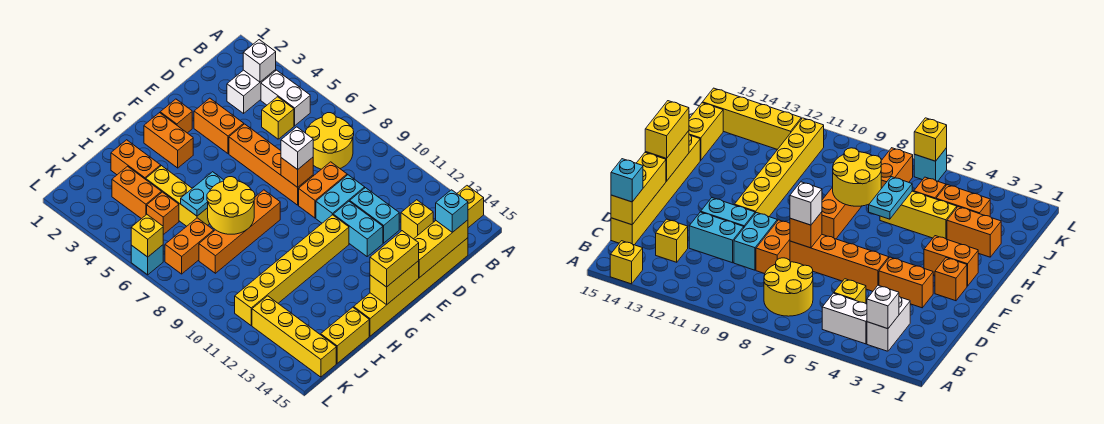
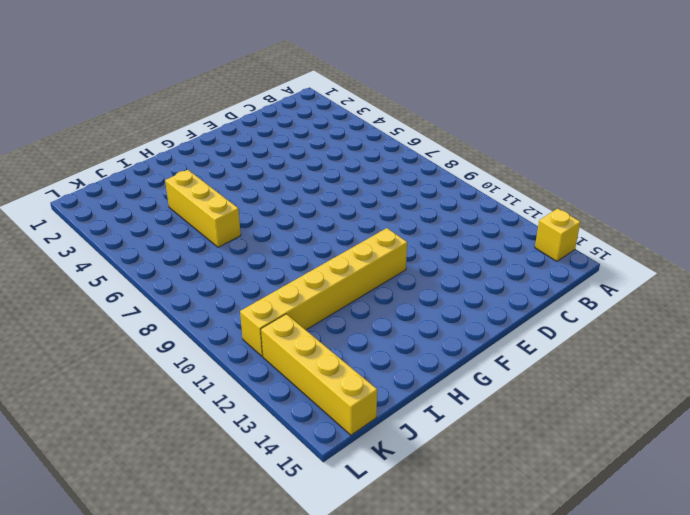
none -> white brick B3:C3 level 1
none -> white brick B4:B5 level 1
none -> yellow round brick B7:C8 level 1
none -> yellow brick C5 level 1

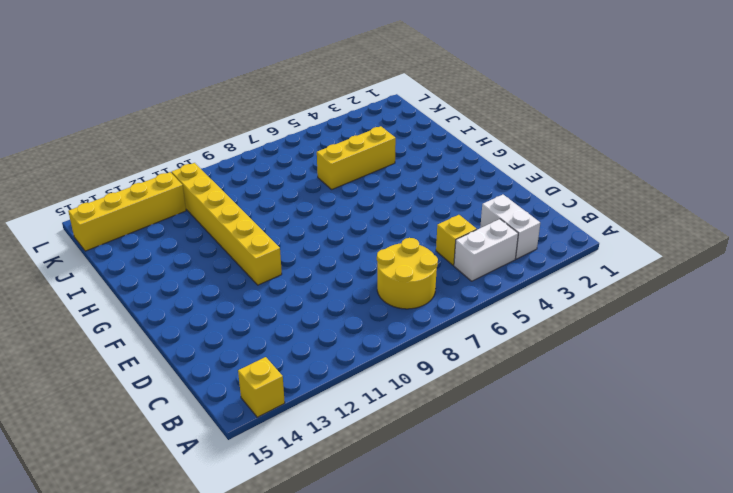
none -> yellow brick C13 level 1
none -> yellow brick C15:H15 level 1
none -> orange brick D9:E9 level 1
none -> cyan brick D10:E10 level 1

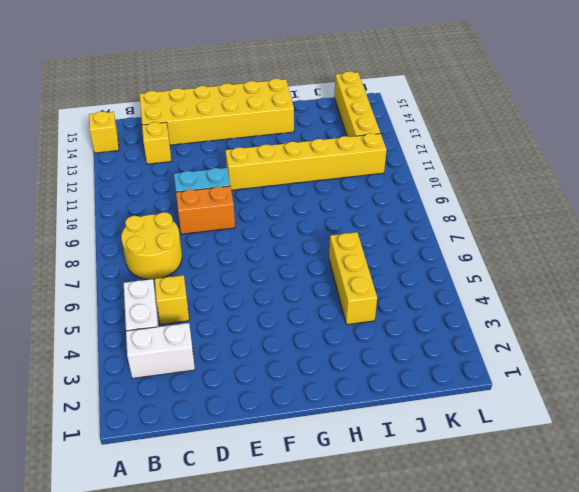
yellow brick C14:H15 level 1 -> yellow brick C15:H15 level 1
none -> cyan brick D11:D12 level 1
none -> orange brick E3:E4 level 1
none -> orange brick E5:E8 level 1
none -> cyan brick E11:E12 level 1

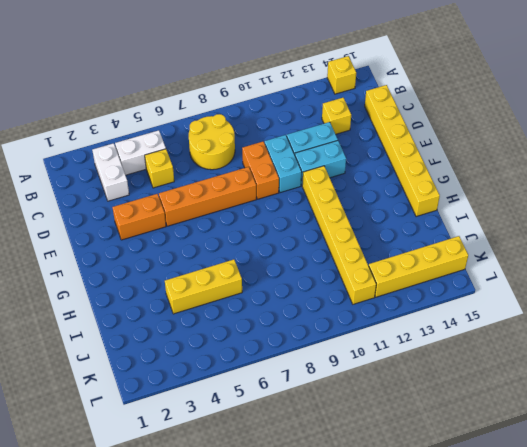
none -> orange brick F2 level 1
none -> orange brick G2:G3 level 1
none -> orange brick G8:J8 level 1
none -> orange brick I2:I3 level 1

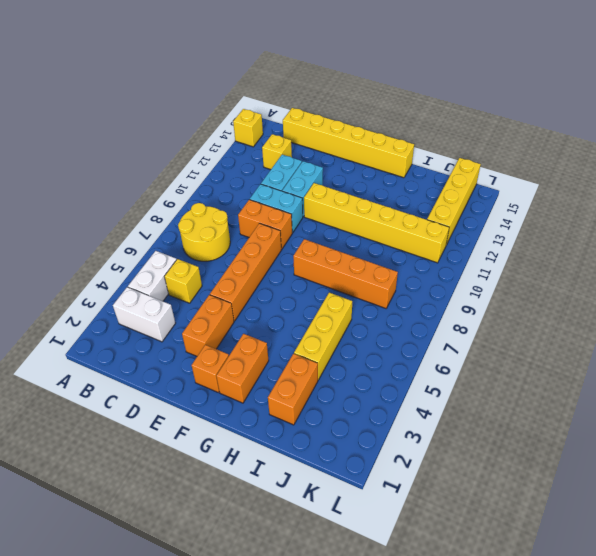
none -> yellow brick I15:J15 level 1
none -> orange brick J3:J4 level 1
none -> orange brick J5 level 1
none -> orange brick J7:K7 level 1

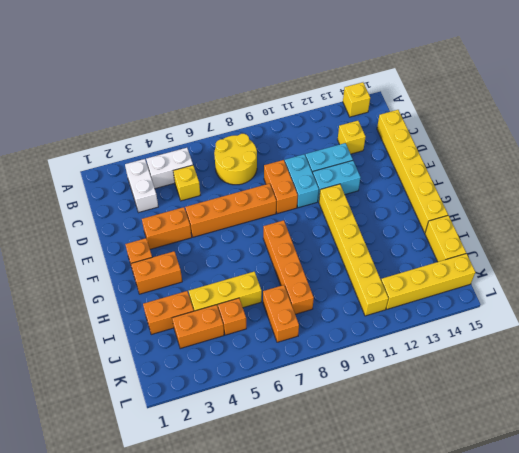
none -> cyan brick L6 level 1
none -> white brick B3 level 2
none -> yellow brick C15:E15 level 2
none -> orange brick E8 level 2

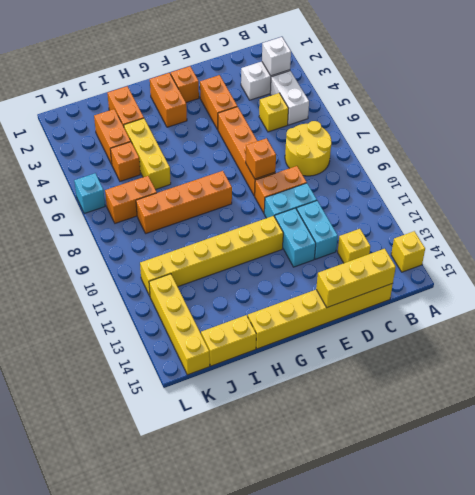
none -> yellow brick F15:G15 level 2
none -> cyan plate H6:I6 level 2
none -> yellow round brick H7:I8 level 2
none -> yellow brick L6 level 2

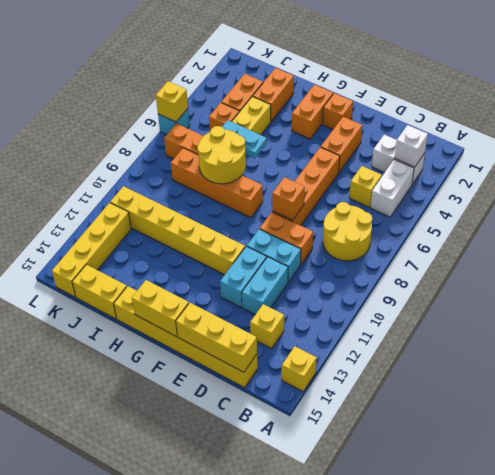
none -> cyan brick C15 level 3
none -> white brick E8 level 3
none -> yellow brick F15:G15 level 3

